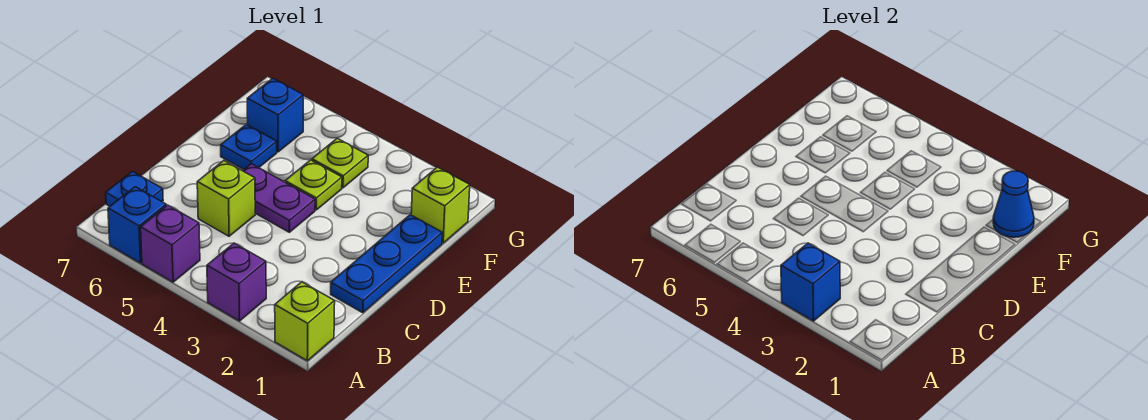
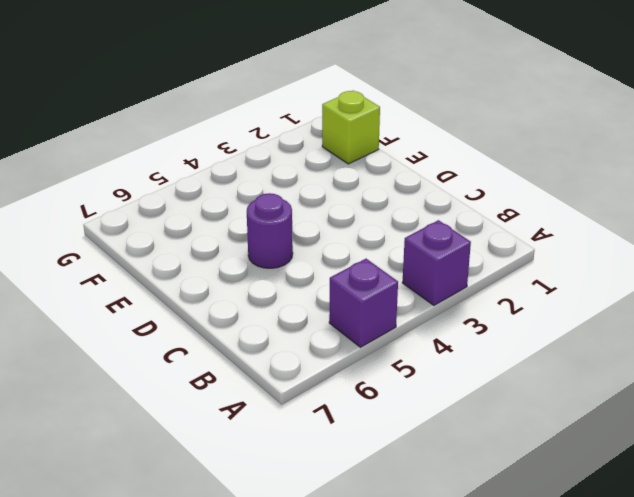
purple round brick D5 level 1 -> purple plate D4:D5 level 1
none -> lime brick A1 level 1
none -> blue brick A6 level 1
none -> blue plate B7 level 1

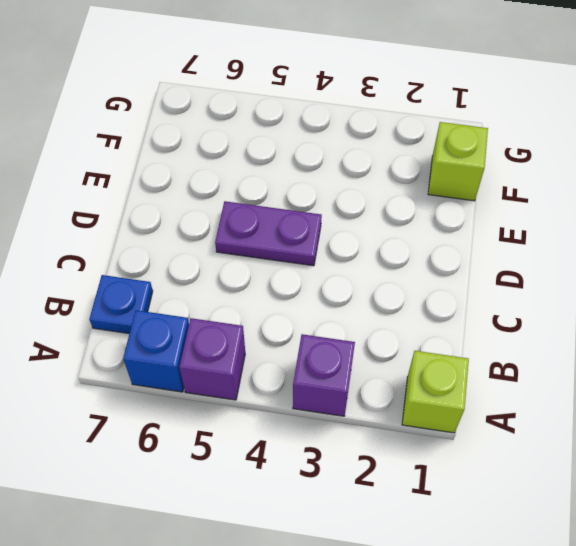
none -> blue plate C1:E1 level 1
none -> lime brick C5 level 1
none -> lime plate E4 level 1

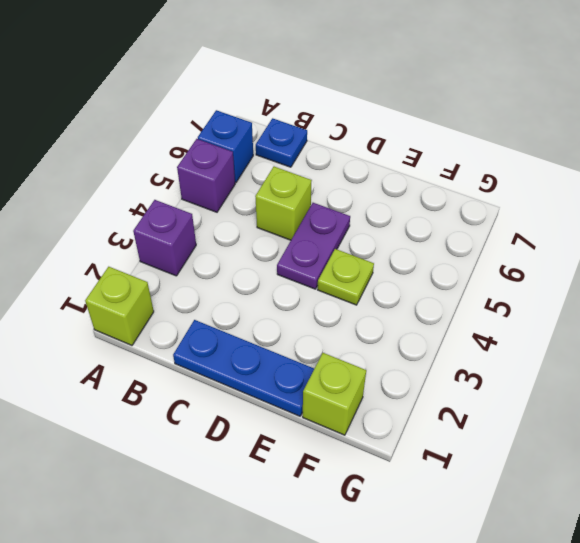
none -> blue plate E6 level 1
none -> lime plate F4 level 1
none -> blue brick F6 level 1

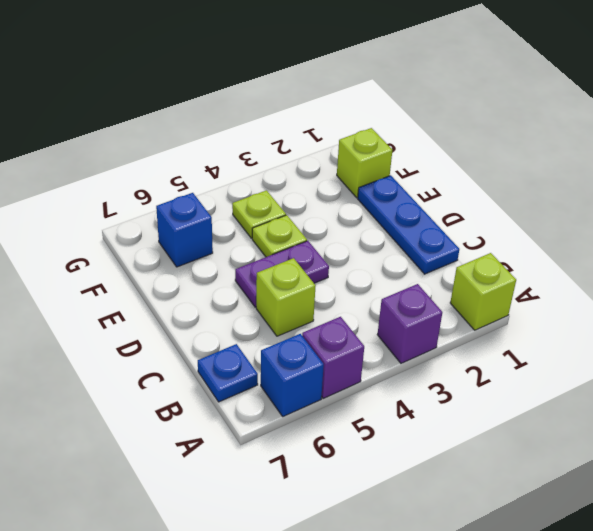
none -> blue plate E6 level 1
none -> blue brick A3 level 2
none -> blue cone F1 level 2

